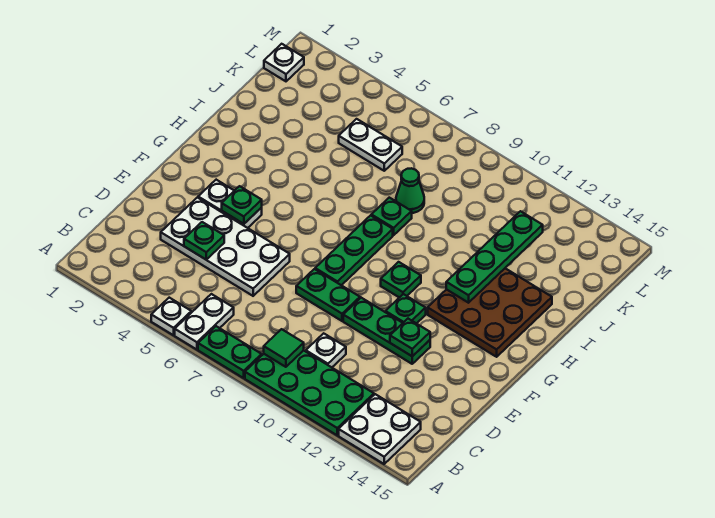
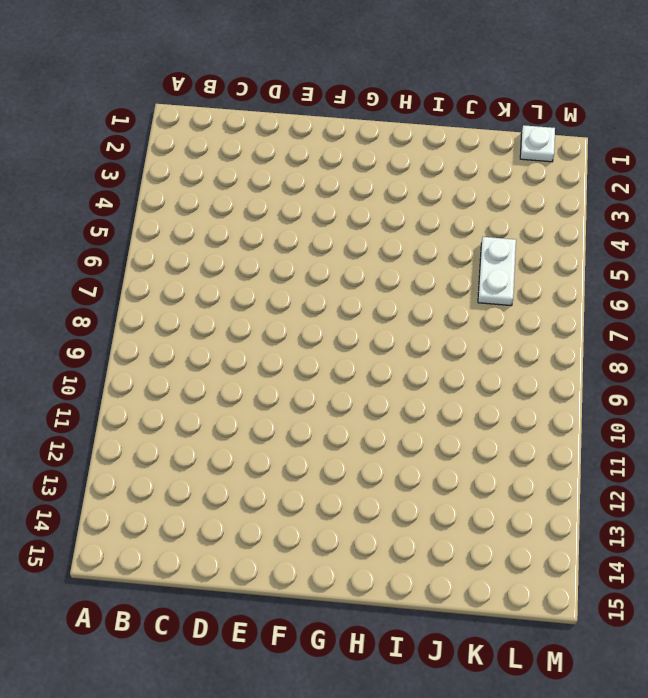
none -> white plate A5 level 1
none -> white plate A6:B6 level 1
none -> green plate A7:A8 level 1

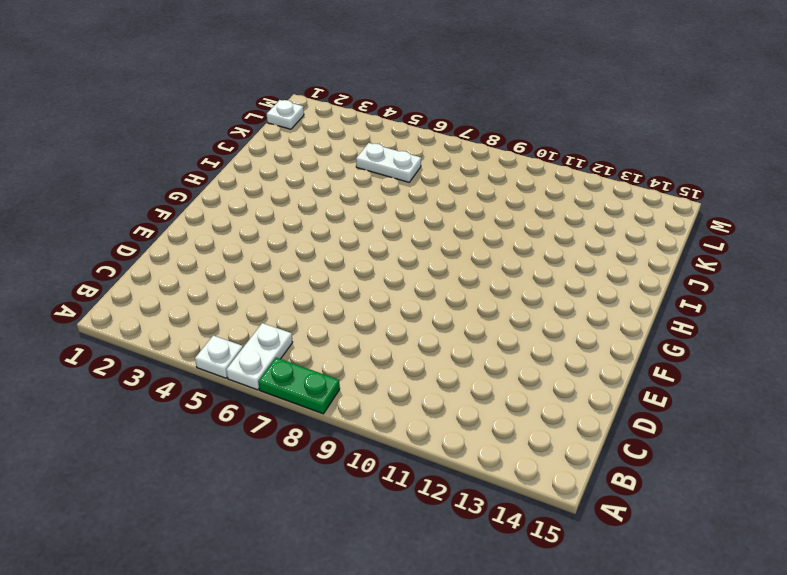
none -> green plate A9:B12 level 1
none -> white plate A13:B14 level 1
none -> white plate C10 level 1

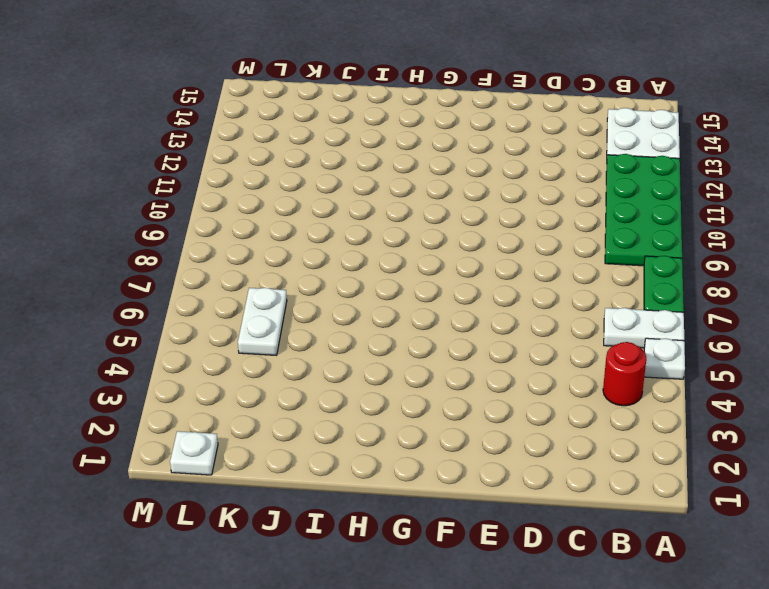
red round brick B4 level 1 -> none
none -> white plate C10 level 1
none -> white plate D3:E6 level 1
none -> green plate E8:E9 level 1

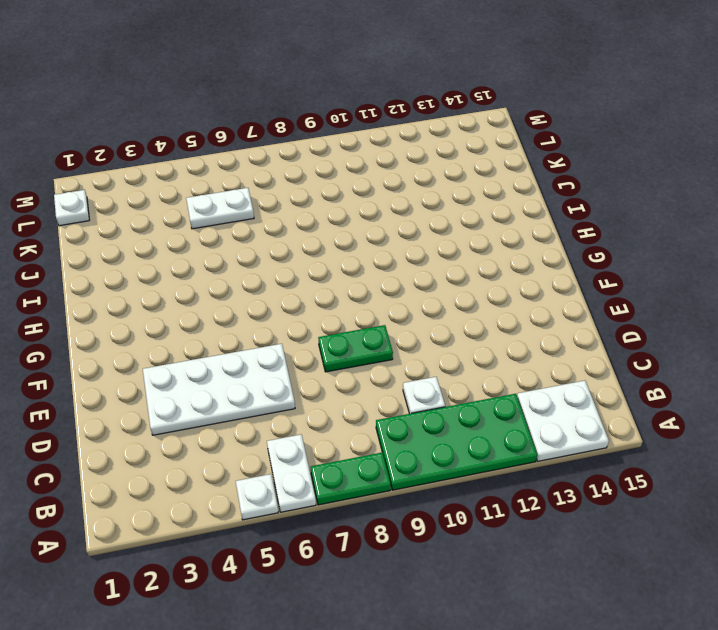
none -> green plate E10:E12 level 1
none -> white plate F3:F4 level 1
none -> green plate F8:H8 level 1

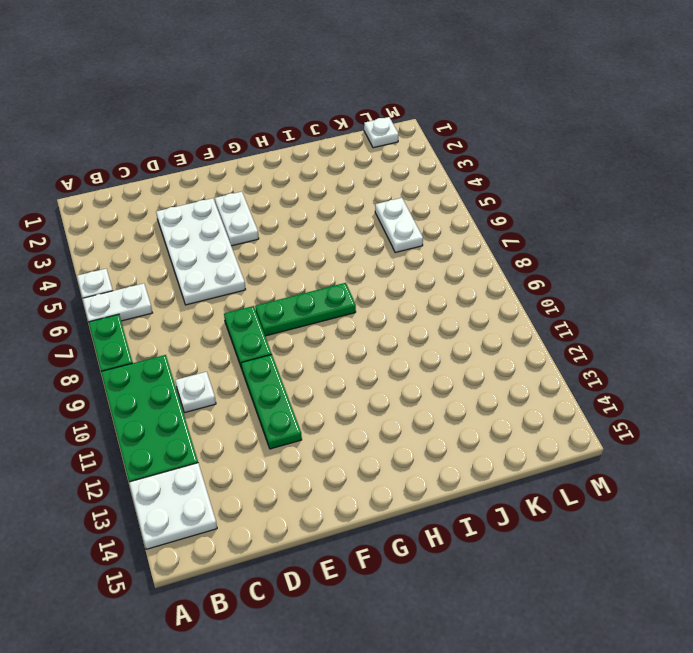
none -> green plate F11 level 1
none -> green plate G10 level 1
none -> brown plate G12:I14 level 1

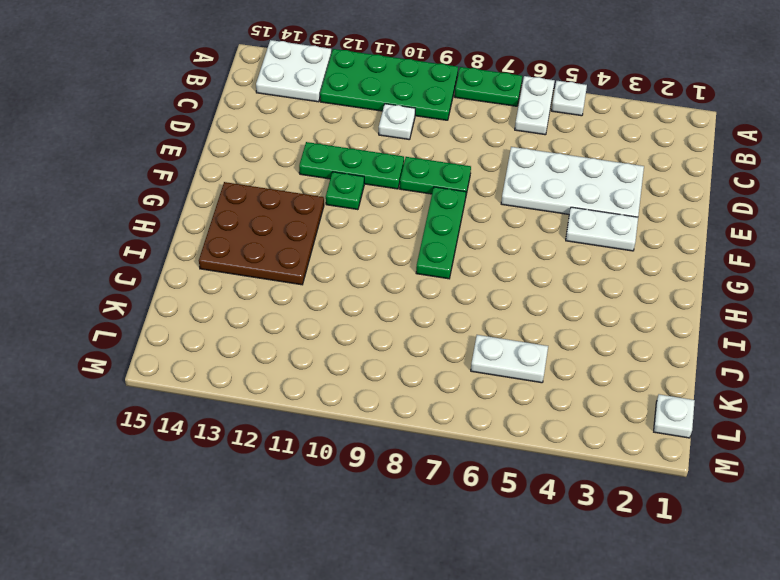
none -> green plate G10 level 1
none -> green plate I8 level 1
none -> green cone J8 level 1

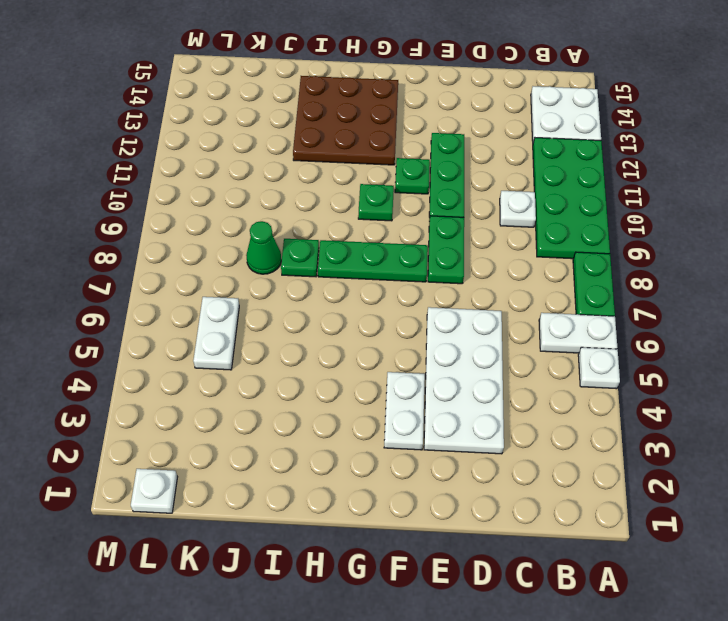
none -> green tile B9 level 2
none -> green plate D4 level 2
none -> green plate E12 level 2

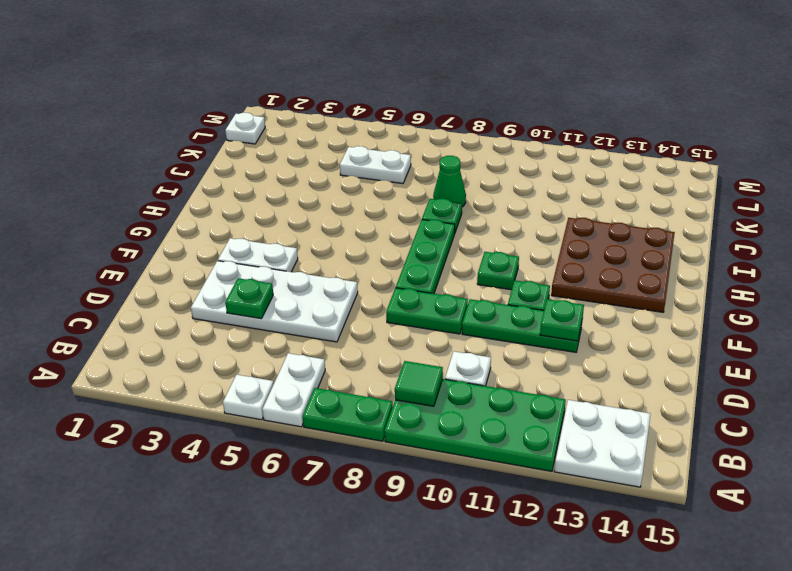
none -> green plate F4 level 2
none -> green plate H12:K12 level 2

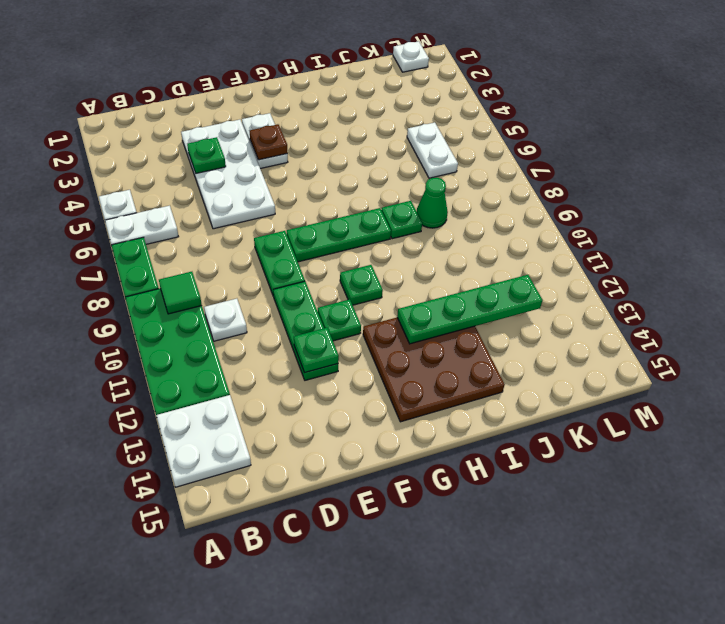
brown plate F4 level 2 -> green plate F4 level 2

